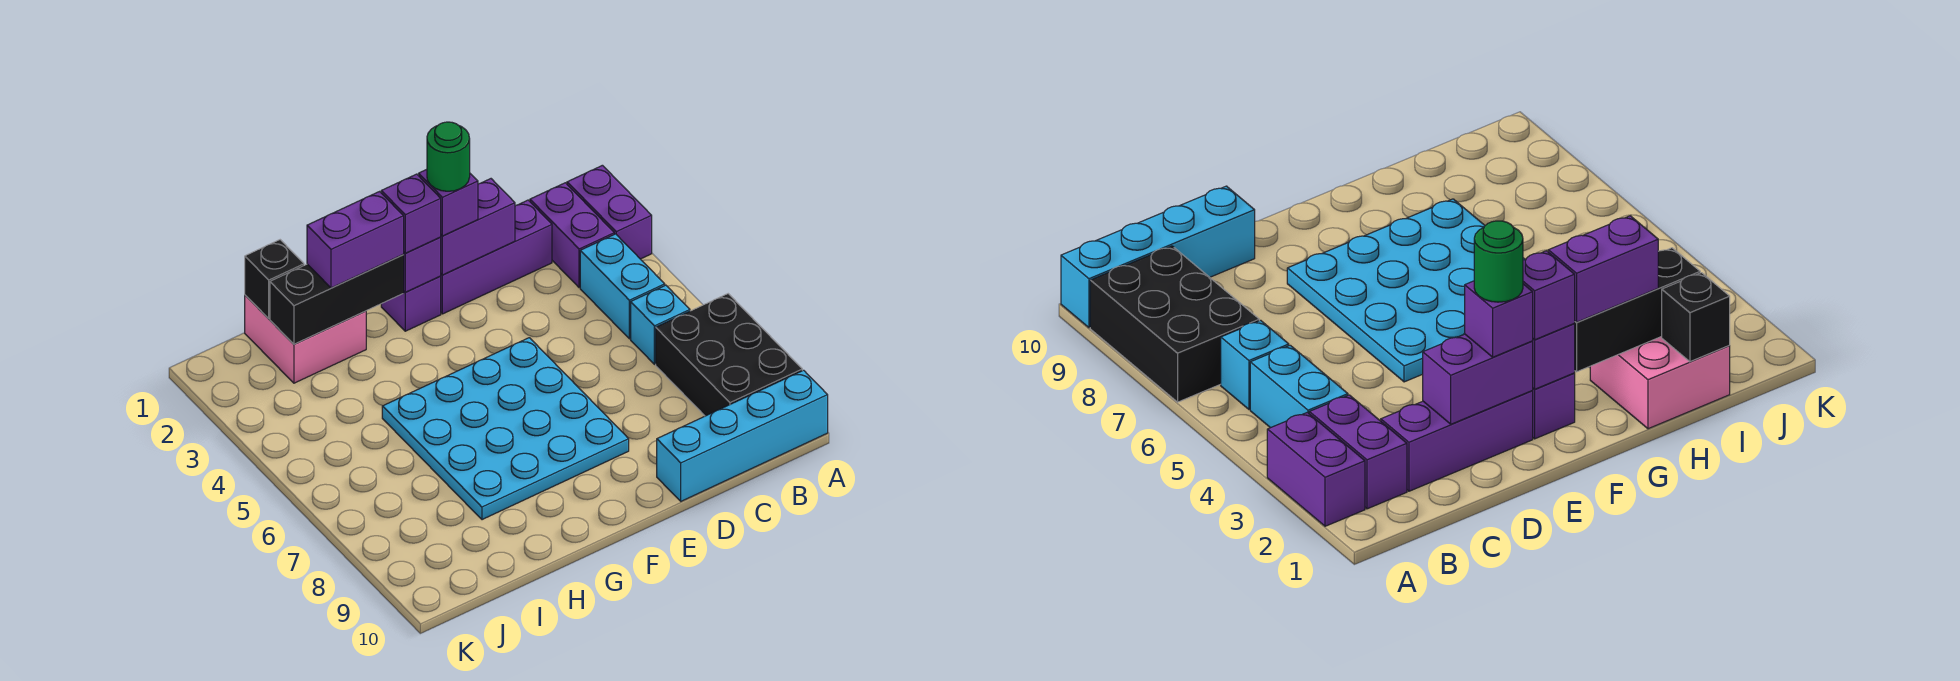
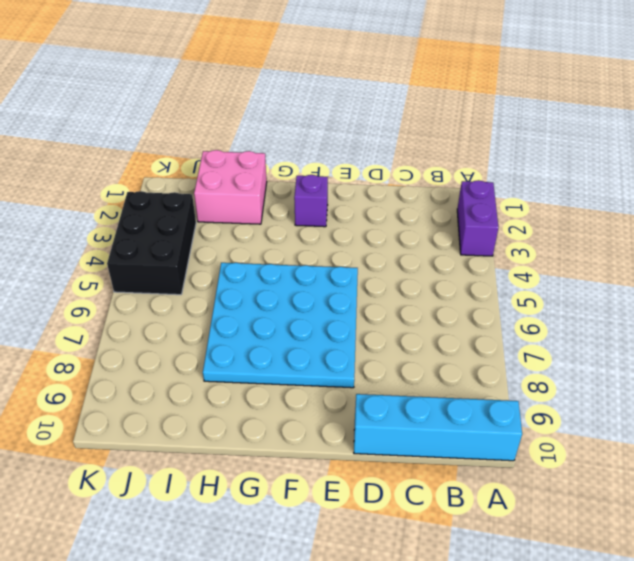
black brick J3:K5 level 1 -> black brick A7:B9 level 1
none -> purple brick B2:B3 level 1
none -> cyan brick B4:B5 level 1
none -> cyan brick B6 level 1

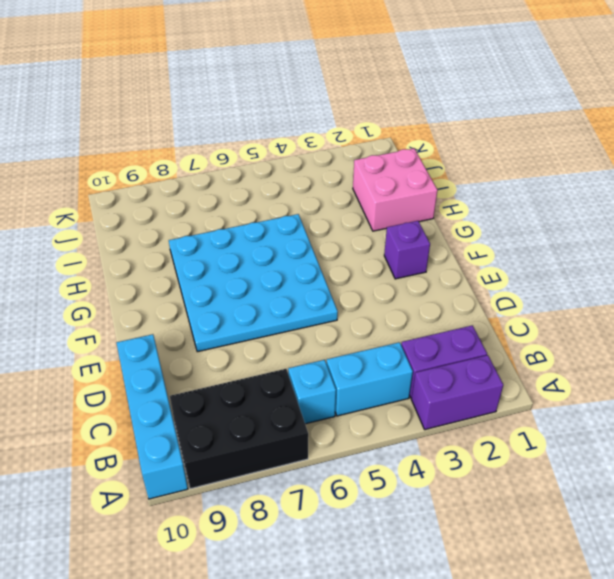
none -> purple brick C2:E2 level 1
none -> purple brick D2:E2 level 2
none -> purple brick F2 level 2

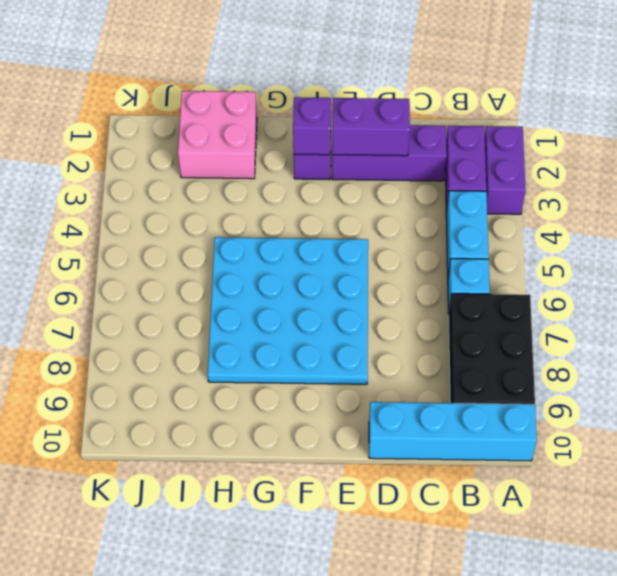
none -> black brick G2:I2 level 2
none -> black brick I1 level 2
none -> purple brick E2 level 3

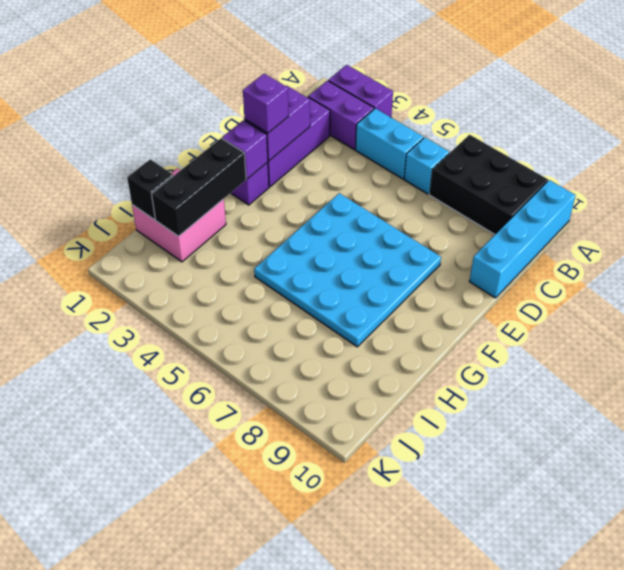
none -> purple brick F2 level 3
none -> purple brick G2:H2 level 3
none -> green round brick E2 level 4

